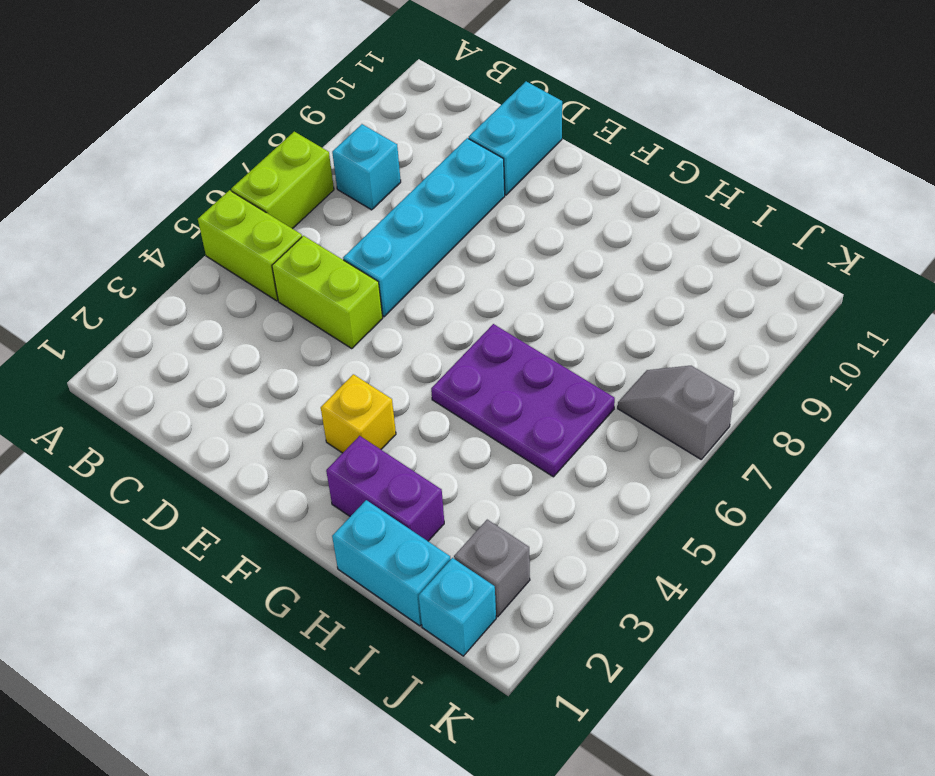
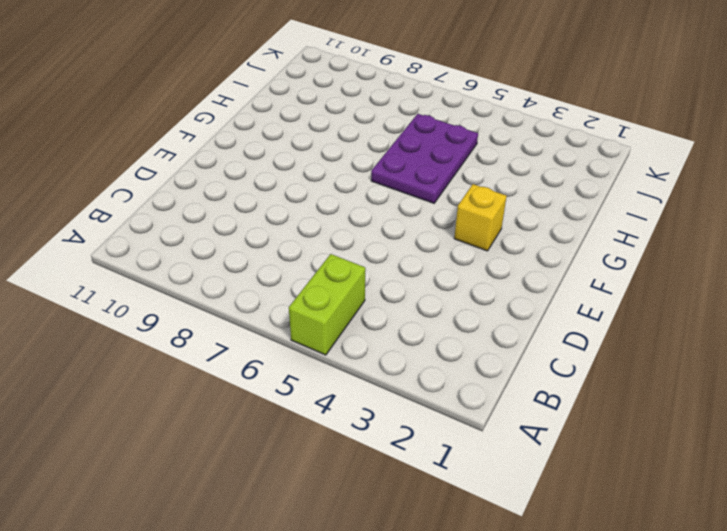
none -> lime brick A6:A7 level 1
none -> cyan brick B8 level 1
none -> lime brick C5:D5 level 1

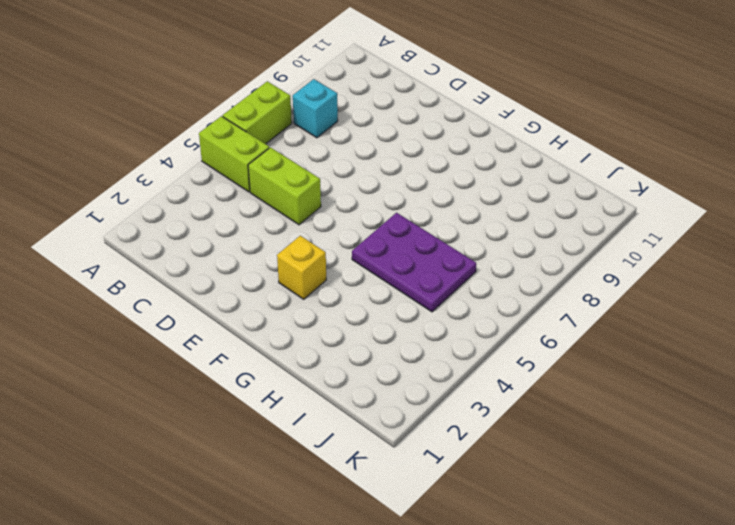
none -> cyan brick D6:D9 level 1
none -> cyan brick D10:D11 level 1
none -> purple brick G2:H2 level 1

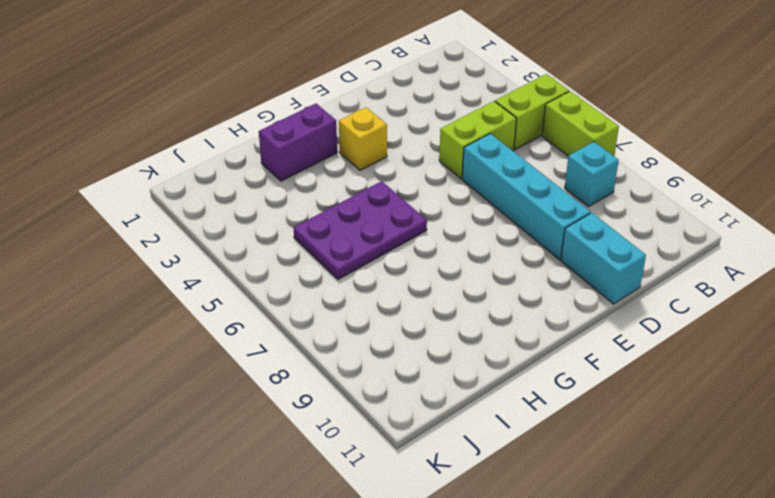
none -> cyan brick H1:I1 level 1
none -> cyan brick J1 level 1
none -> grey brick J2 level 1

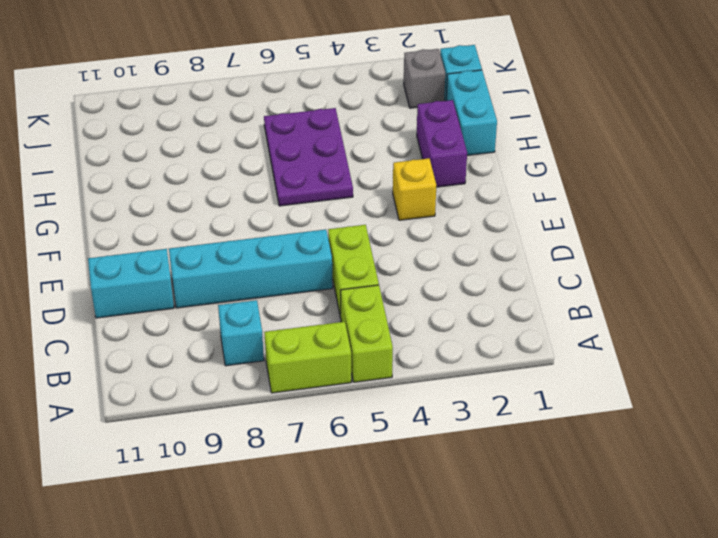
none -> grey slope J7:K7 level 1 top K

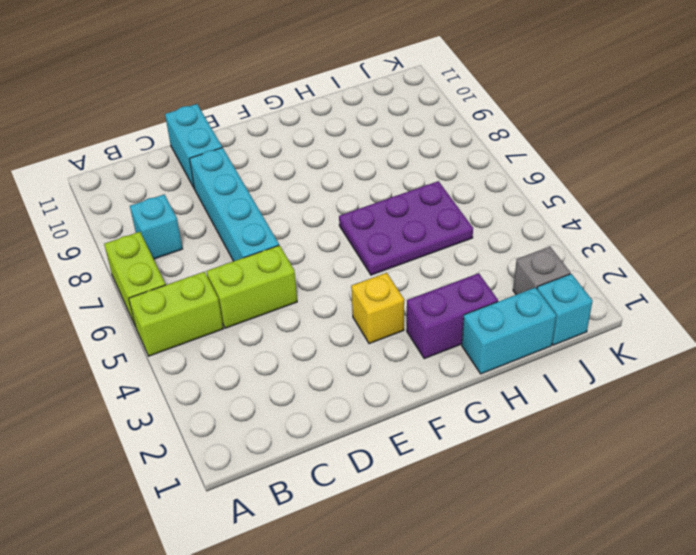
none -> grey slope J7:K7 level 1 top K

